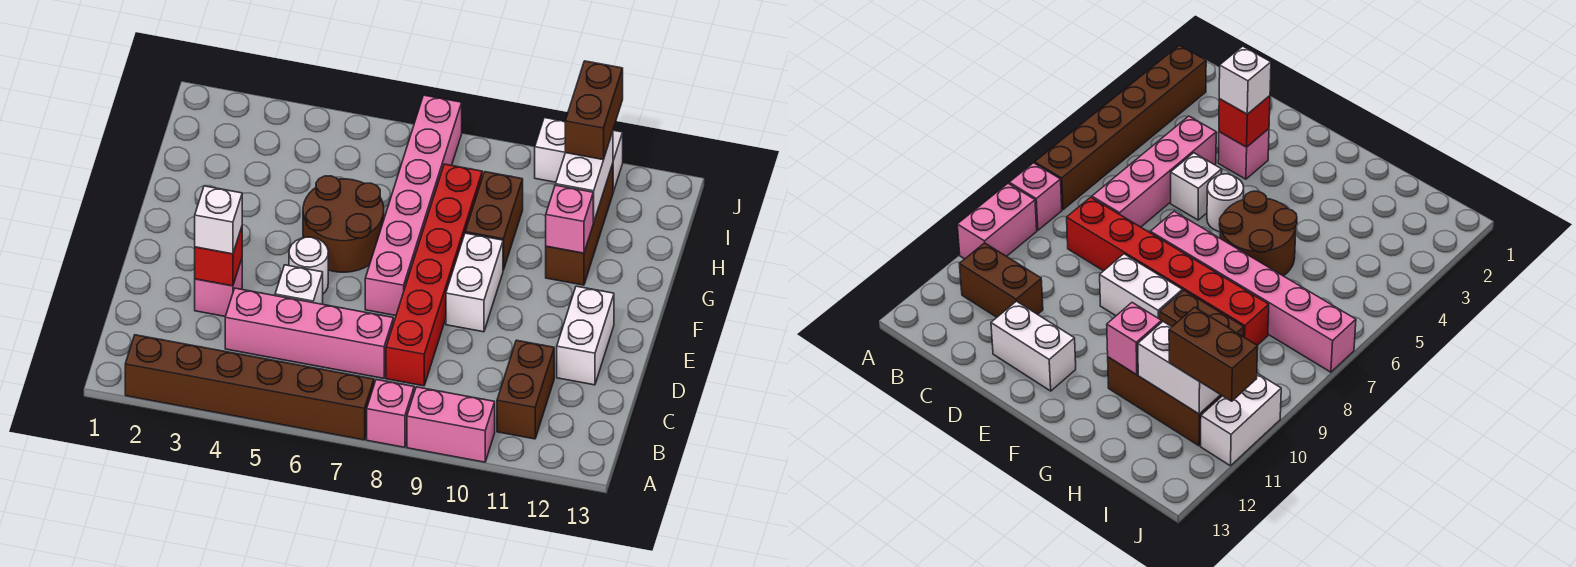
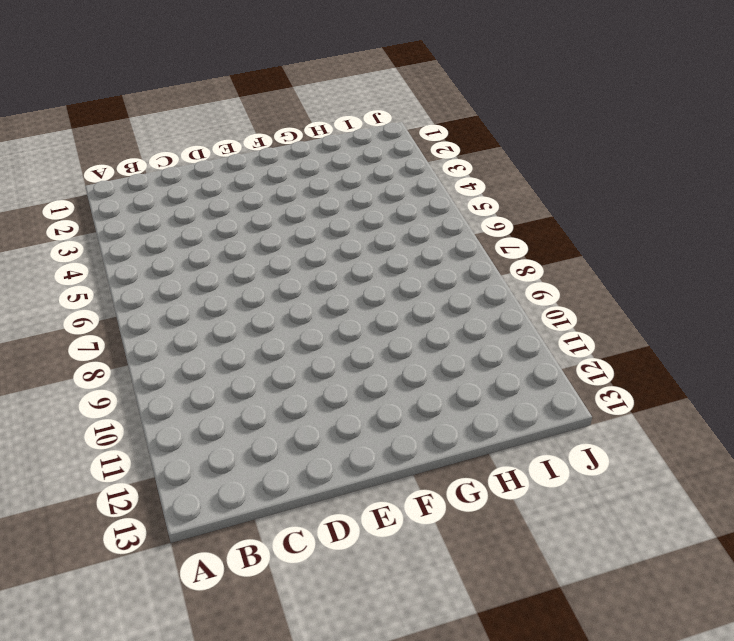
none -> brown brick A2:A7 level 1
none -> pink brick A8 level 1
none -> pink brick A9:A10 level 1

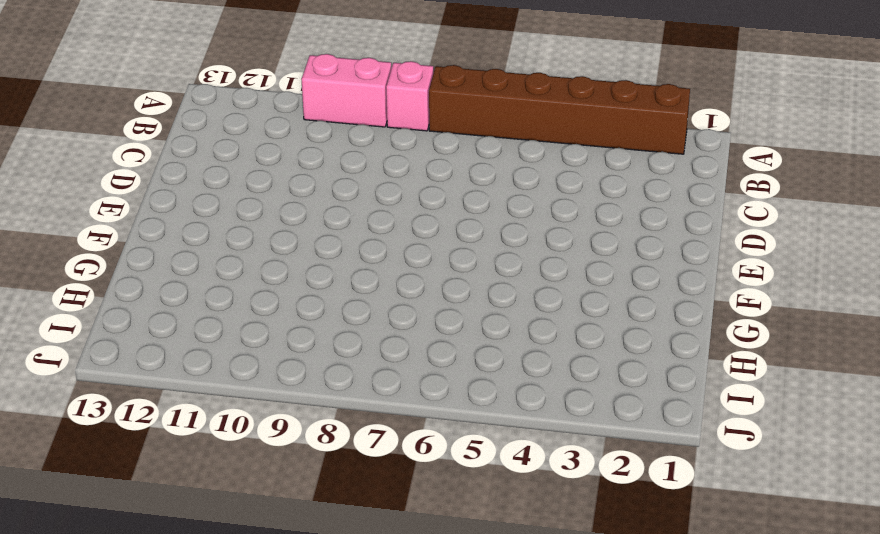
none -> brown brick B11:C11 level 1
none -> pink brick C4:C7 level 1
none -> red brick C8:H8 level 1

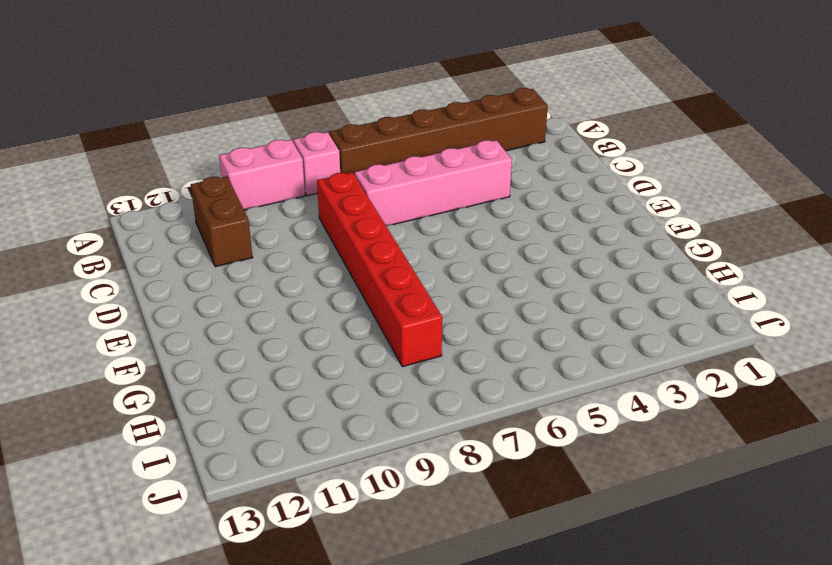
none -> pink brick D3 level 1
none -> white brick D5 level 1
none -> white brick D12:E12 level 1

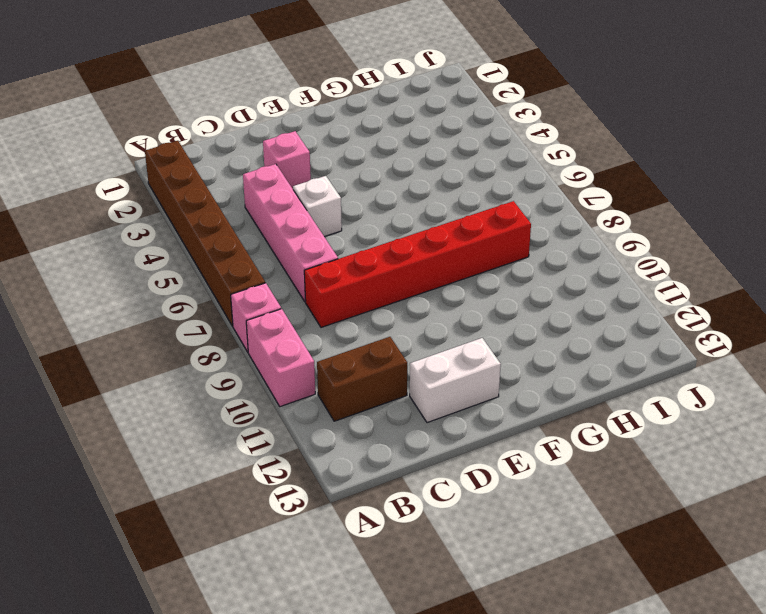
none -> white round brick E5 level 1
none -> pink brick E7:J7 level 1
none -> white brick E9:F9 level 1

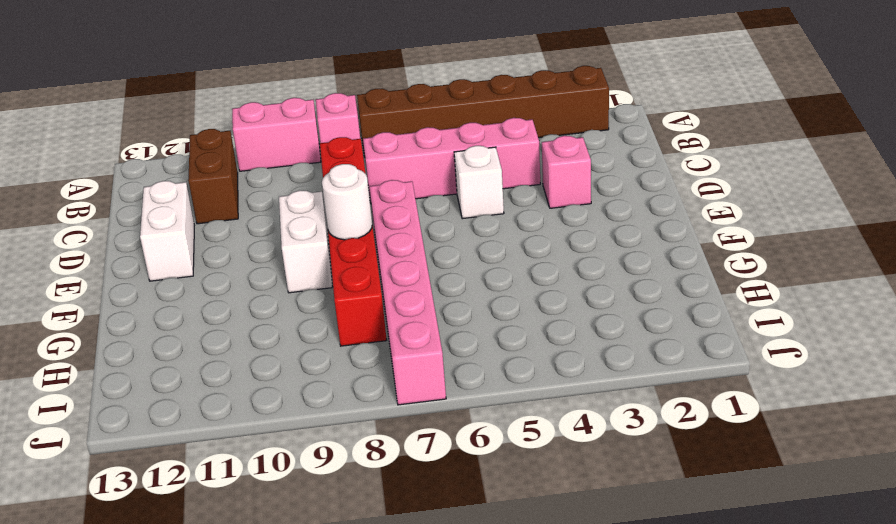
white round brick F8 level 2 -> white round brick E5 level 1
none -> brown round brick F5:G6 level 1
none -> brown brick G9:H9 level 1
none -> brown brick G11:I11 level 1

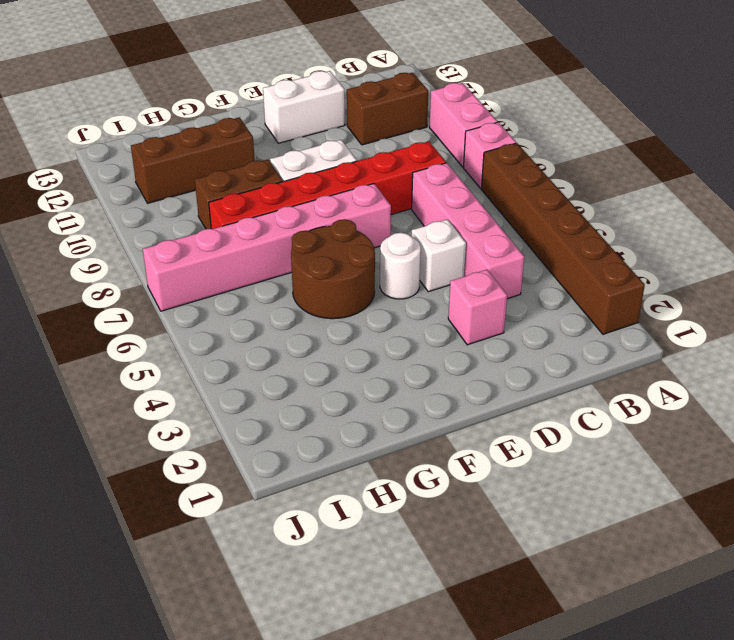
none -> white brick J10:J11 level 1
none -> red brick D3 level 2
none -> pink brick G11 level 2

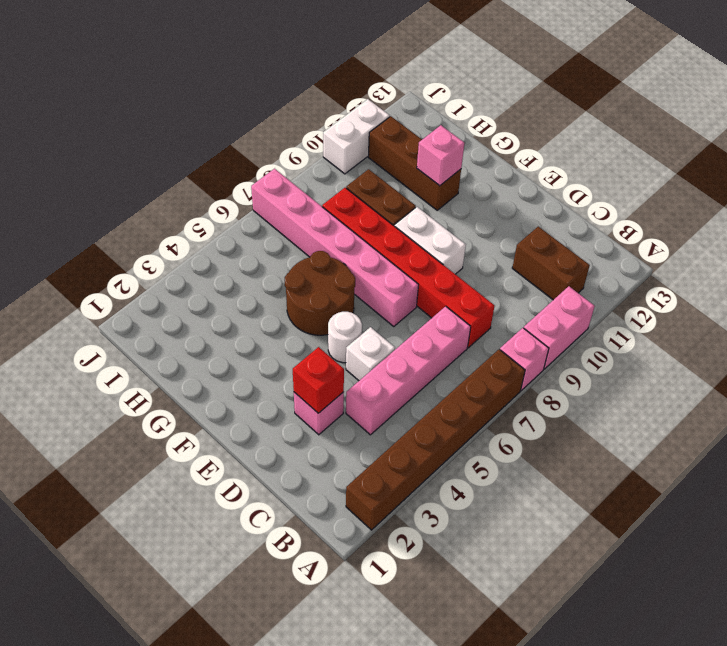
none -> white brick D12:E12 level 1
none -> white brick H11:I11 level 2
none -> white brick D3 level 3

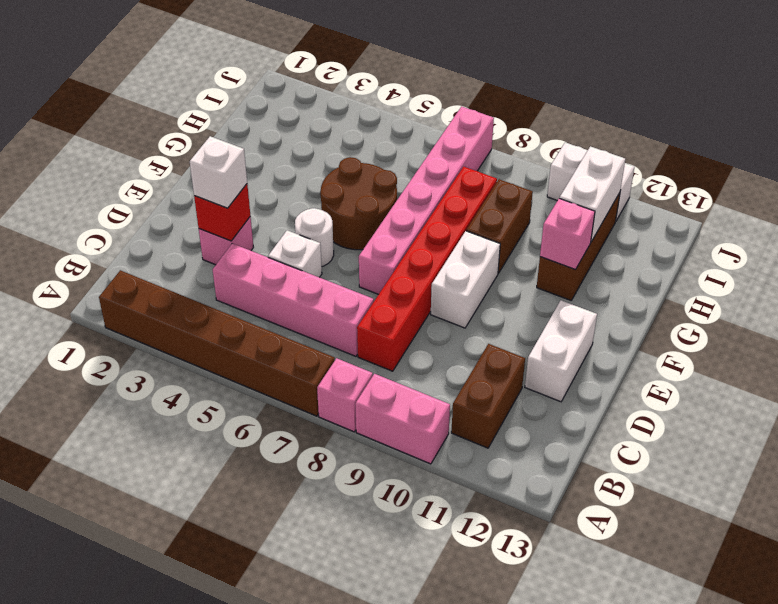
none -> brown brick I11:J11 level 3

